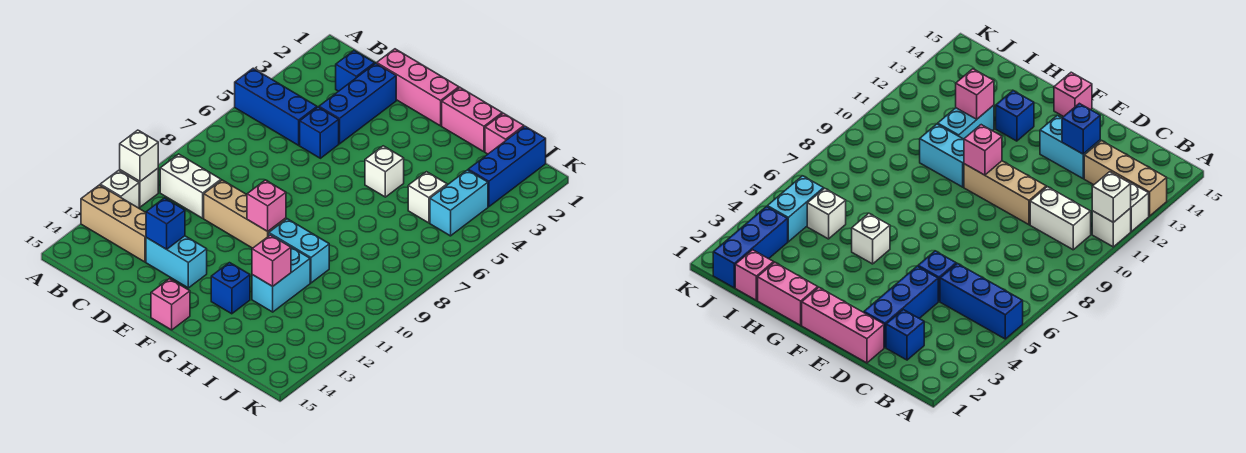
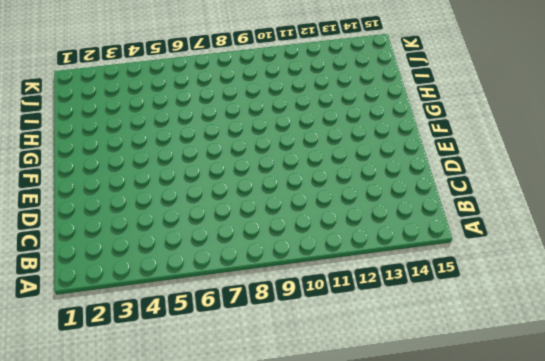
none -> blue brick A5:C5 level 1
none -> white brick A11 level 1
none -> white brick A12 level 1

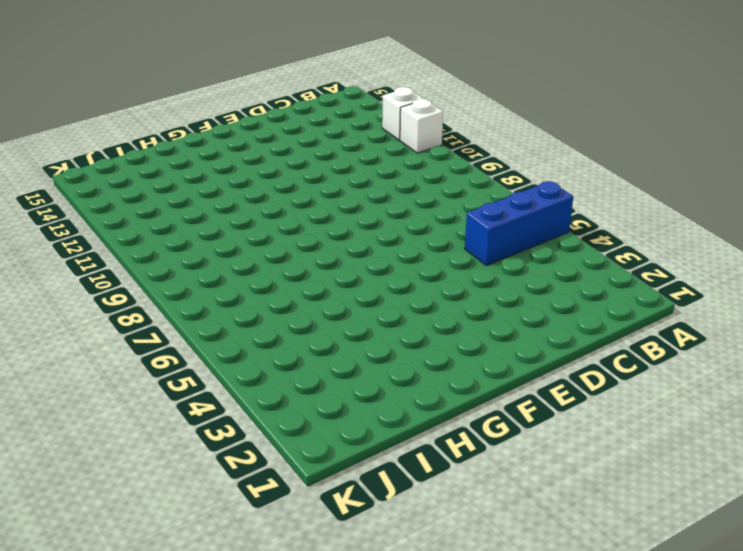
none -> tan brick A13:C13 level 1
none -> white brick B10:C10 level 1
none -> blue brick C2 level 1

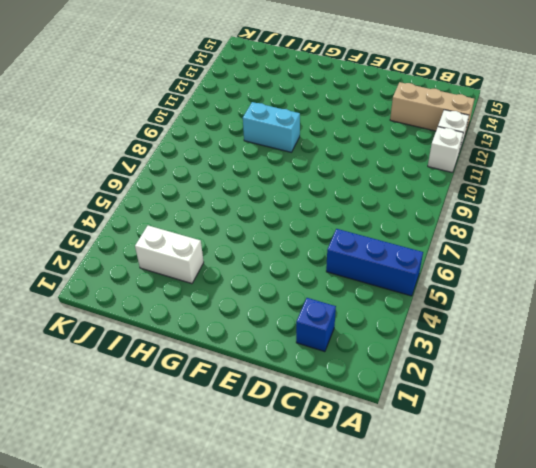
white brick H3:I3 level 1 -> white brick B10:C10 level 1
none -> pink brick D1:F1 level 1
none -> blue brick D2:D4 level 1
none -> blue brick D5 level 1

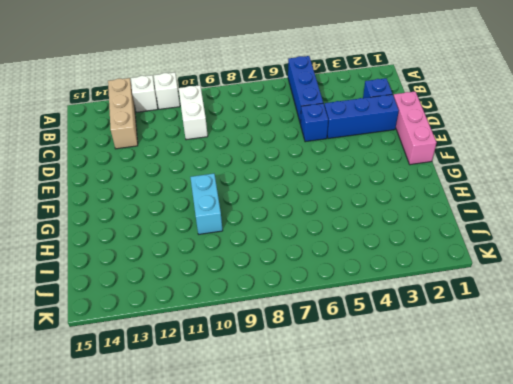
none -> tan brick D10:F10 level 1
none -> cyan brick D13:E13 level 1
none -> pink brick F15 level 1

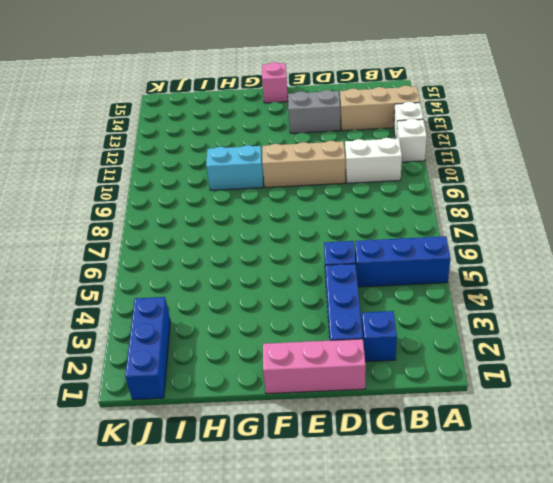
grey brick D13:E13 level 1 -> cyan brick D13:E13 level 1
none -> pink brick G1:H1 level 1
none -> white brick G5 level 1
none -> blue brick G13 level 1

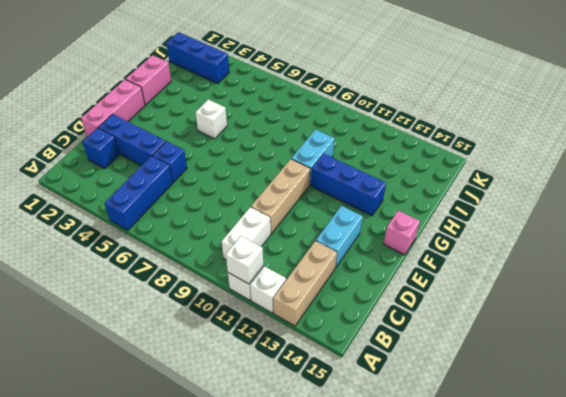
blue brick G11:G13 level 1 -> blue brick G13 level 1
none -> cyan brick H11:H12 level 1
none -> pink brick I1 level 1
none -> white brick I5 level 1

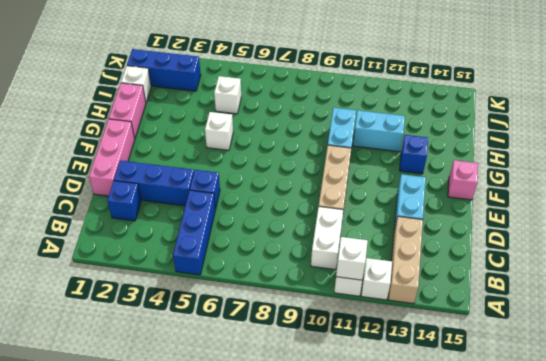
white brick I1 level 1 -> pink brick I1 level 1
none -> cyan brick J4:J5 level 1
none -> blue brick D13 level 2
none -> pink brick F10 level 2

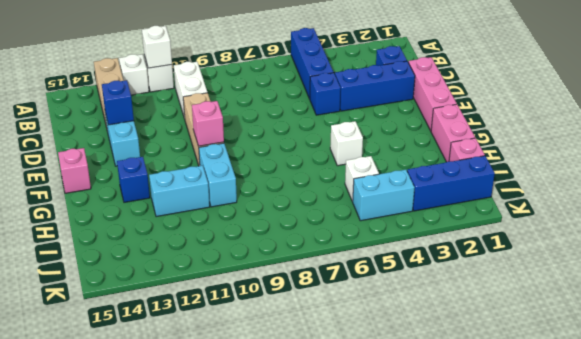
none -> pink brick H12 level 2

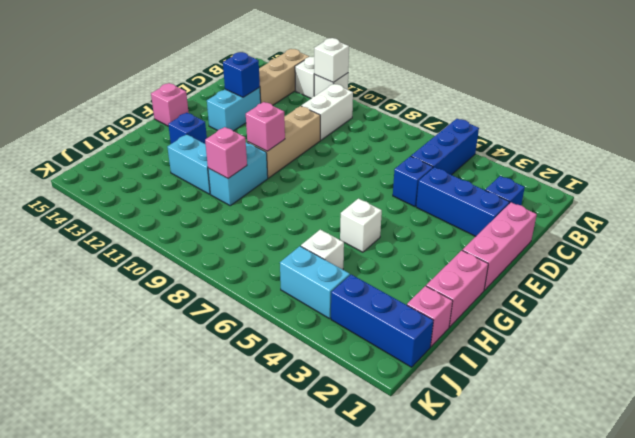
pink brick H10 level 2 -> pink brick H12 level 2

